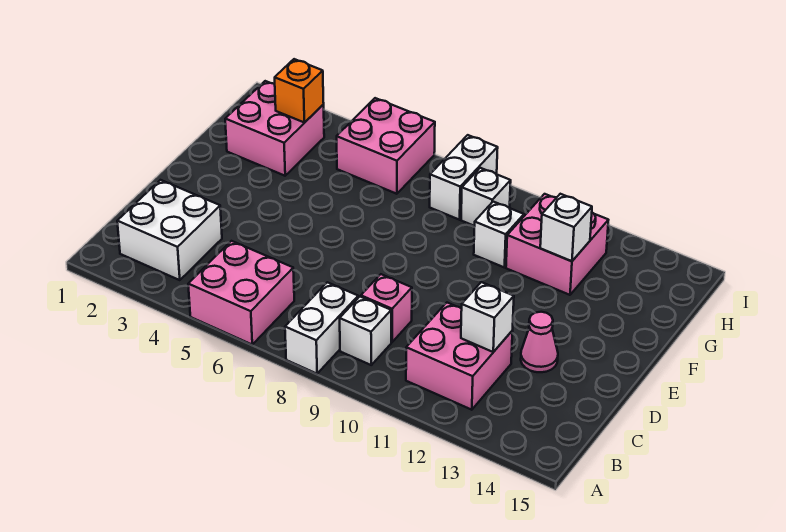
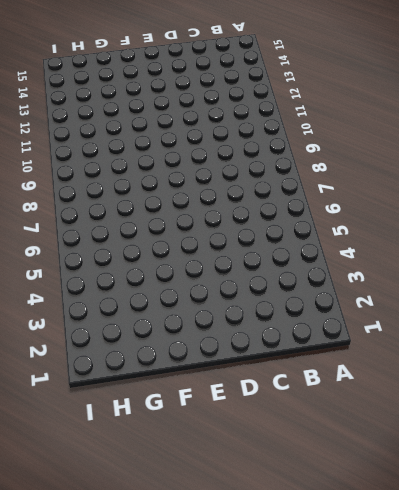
none -> pink brick A5:B6 level 1
none -> white brick A8:B8 level 1
none -> white brick B2:C3 level 1

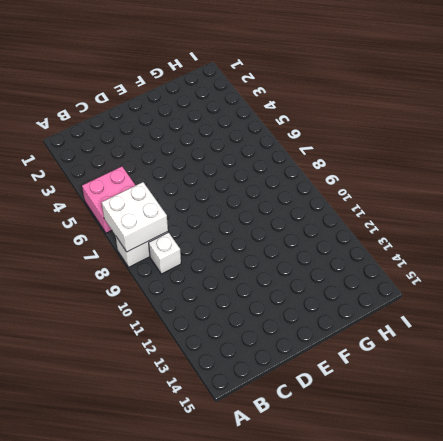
white brick A7:B8 level 2 -> white brick B2:C3 level 1
none -> pink brick B11:C12 level 1
none -> pink brick C9 level 1
none -> pink cone D13 level 1

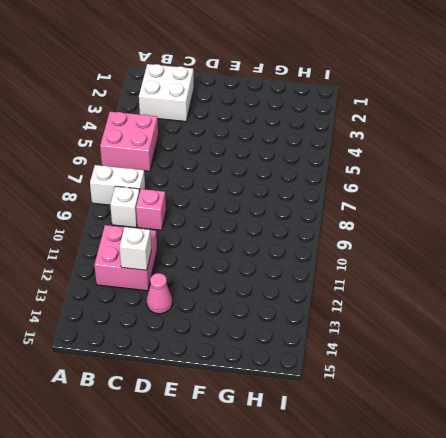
none -> pink brick G2:H3 level 1
none -> white brick G10 level 1
none -> pink brick G11:H12 level 1

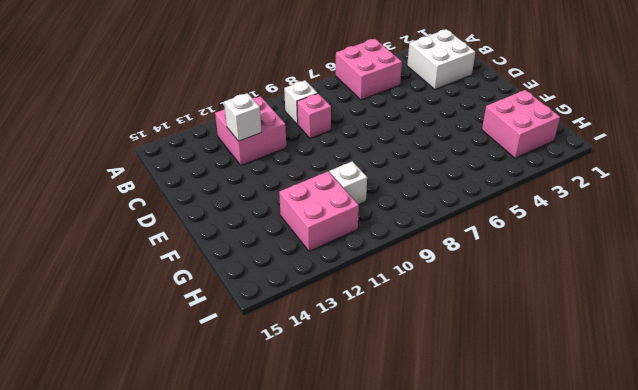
none -> white brick A8:B8 level 1
none -> pink cone D13 level 1
none -> pink brick H5:I6 level 1

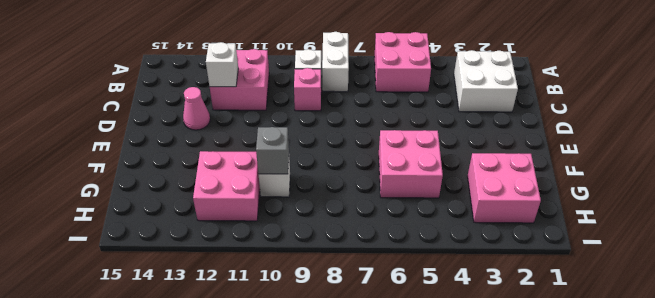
pink brick F5:G6 level 1 -> pink brick H5:I6 level 1
grey brick G10 level 2 -> none
none -> white brick H8:I8 level 1
none -> white brick H9 level 1
none -> white brick G12 level 2

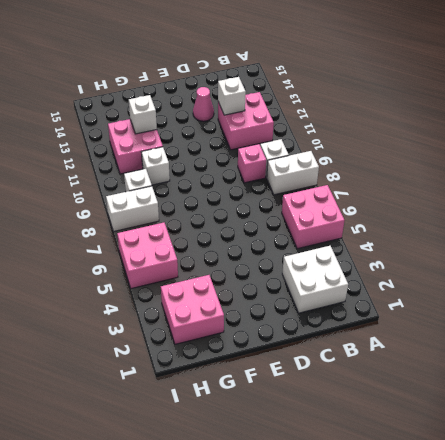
none -> orange brick H3 level 2

